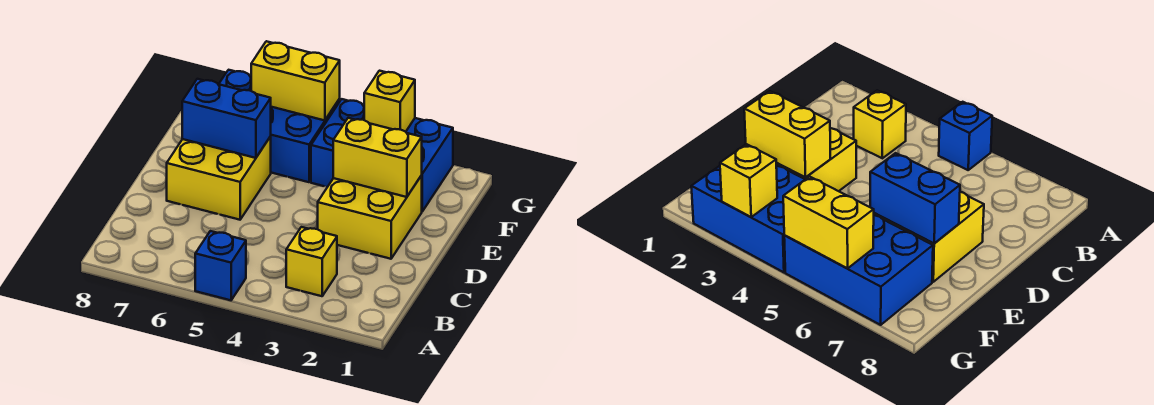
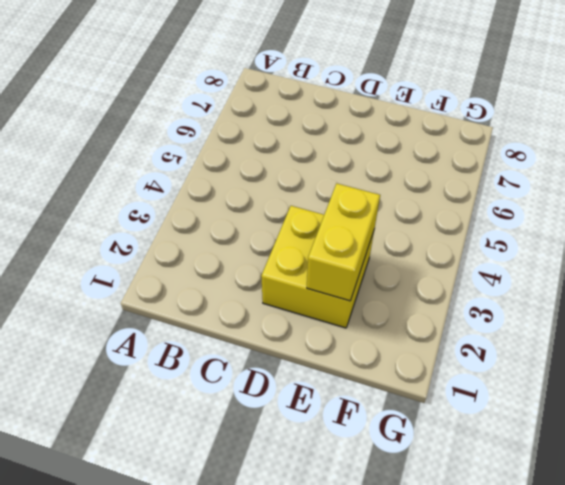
none -> blue brick A5 level 1
none -> yellow brick B3 level 1

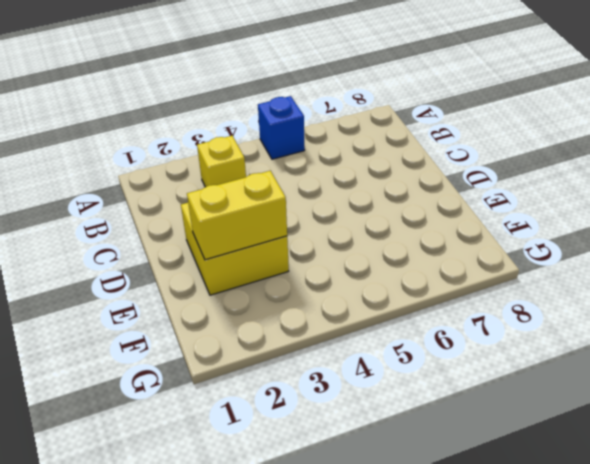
none -> yellow brick D6:E7 level 1
none -> blue brick F2:G4 level 1

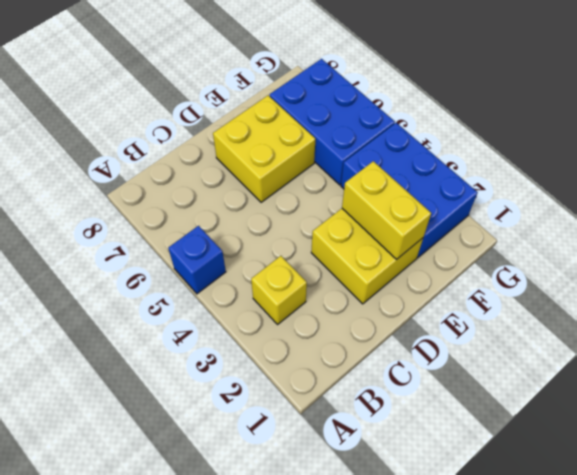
none -> blue brick E6:E7 level 2
none -> yellow brick G3 level 2

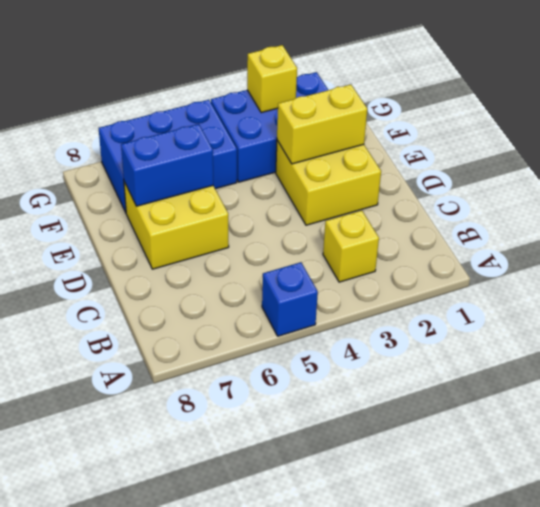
none -> yellow brick G5:G6 level 2

